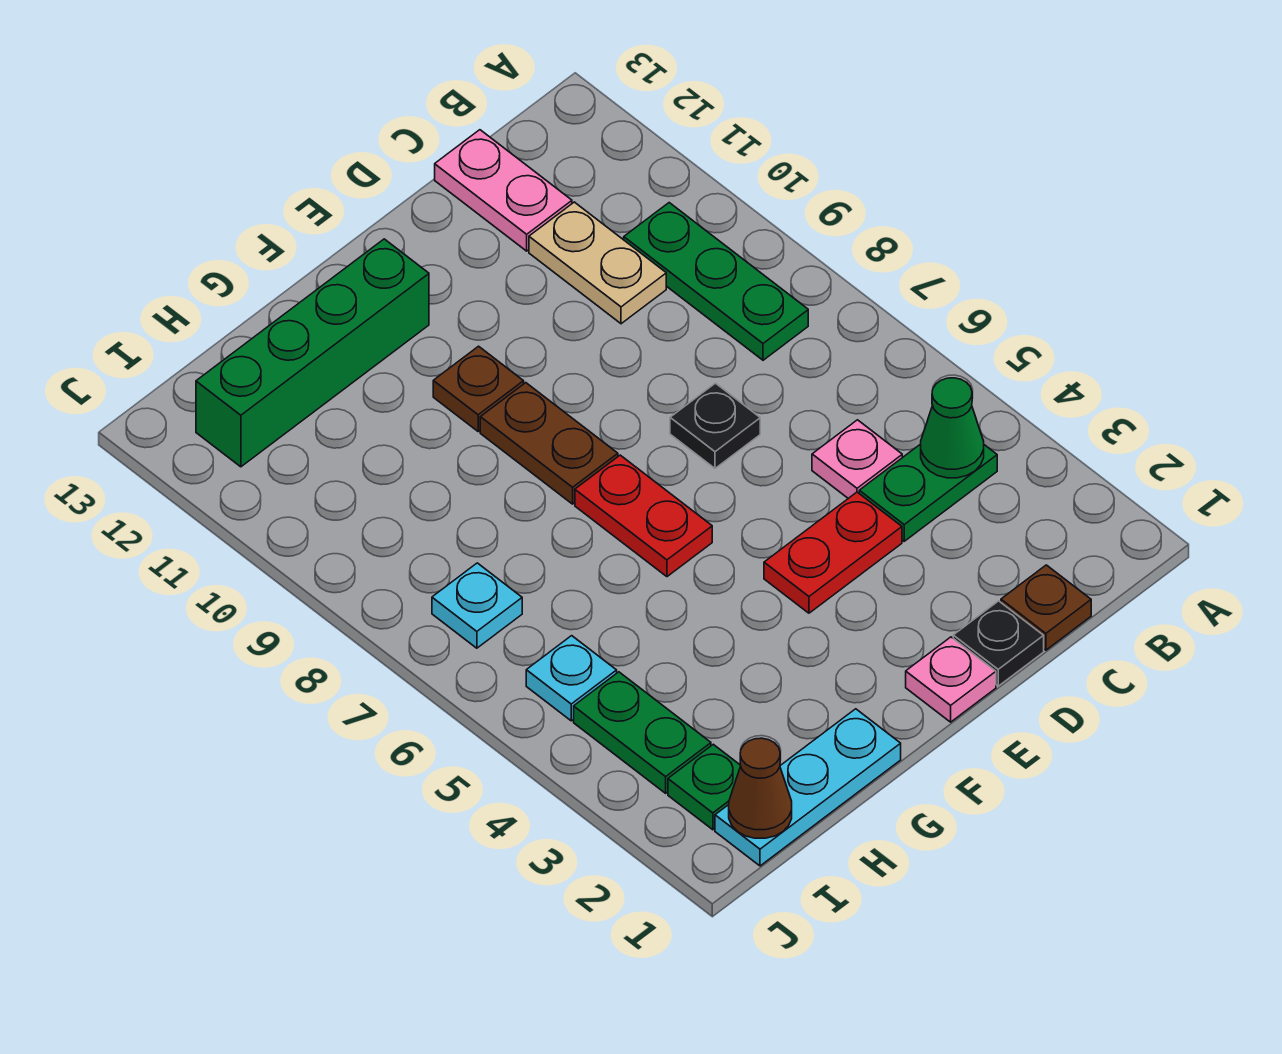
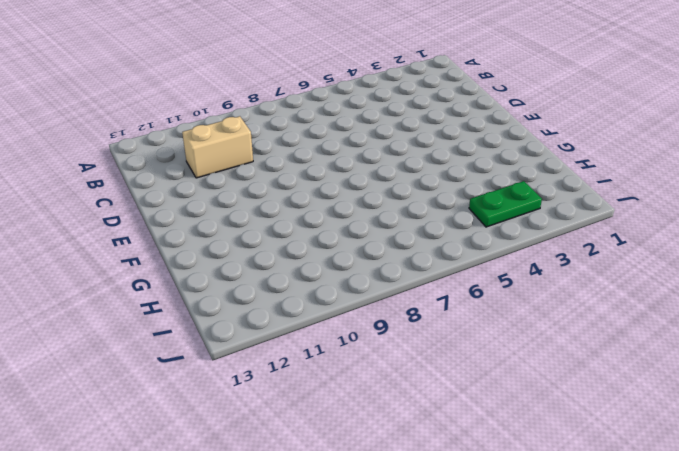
tan brick C10:C11 level 1 -> tan plate C10:C11 level 1
none -> green plate B4:C4 level 1
none -> green plate B8:B10 level 1
none -> brown plate C1 level 1

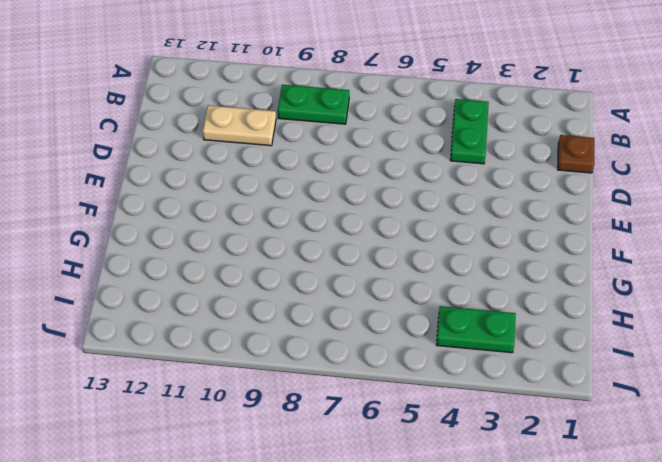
green plate B8:B9 level 1 -> green plate B8:B10 level 1
none -> pink plate C5 level 1
none -> pink plate C12:C13 level 1
none -> black plate D1 level 1

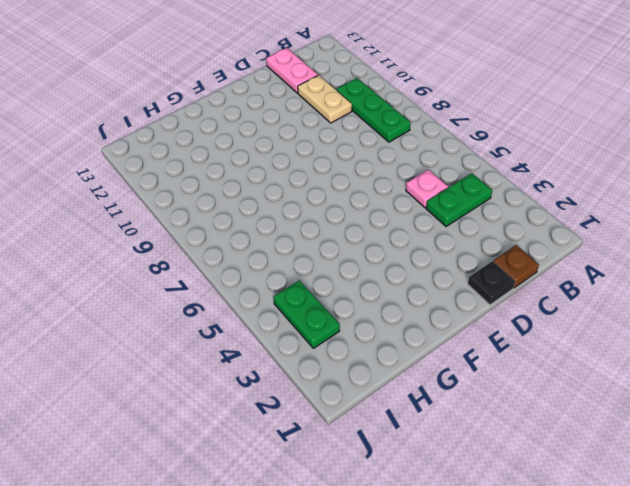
none -> red plate D4:E4 level 1
none -> black plate D7 level 1
none -> pink plate E1 level 1

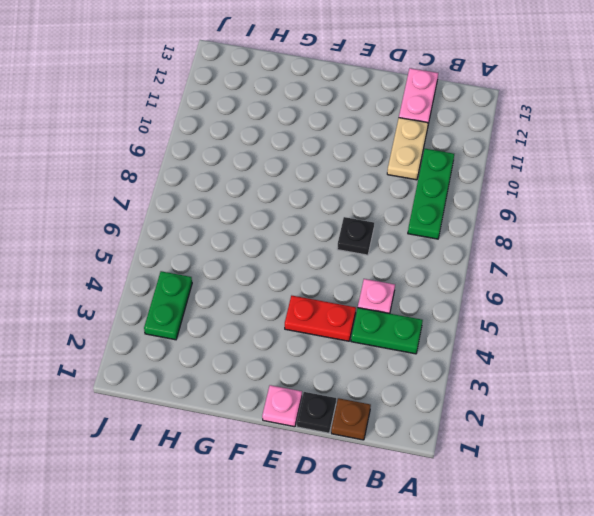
none -> red plate F6:F7 level 1
none -> brown plate F8:F9 level 1
none -> brown plate F10 level 1

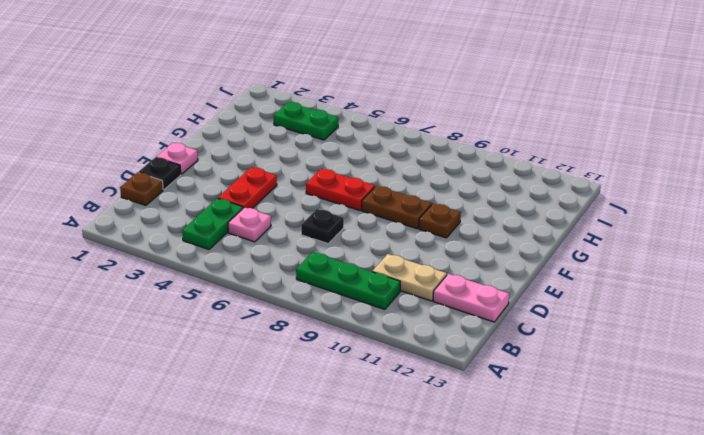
none -> green brick F12:I12 level 1
none -> cyan plate G1:I1 level 1
none -> green plate I2 level 1

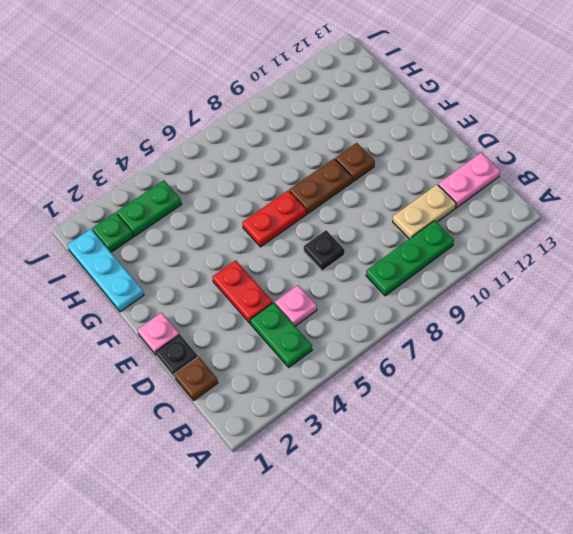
none -> green brick F12:I12 level 1
none -> cyan plate I5 level 1
none -> cyan plate I7 level 1

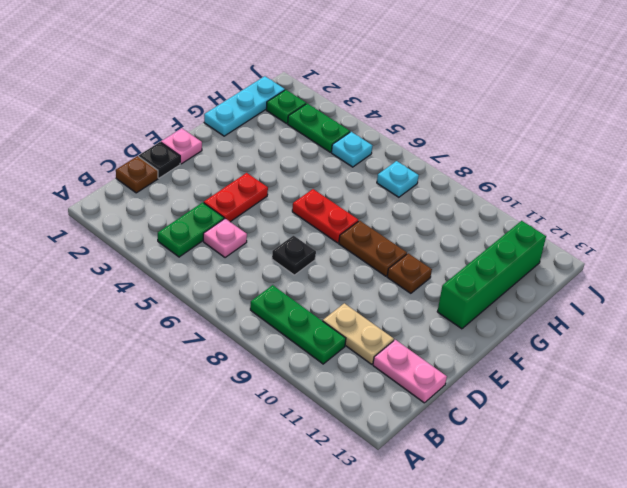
none -> green cone B4 level 2
none -> brown cone I1 level 2

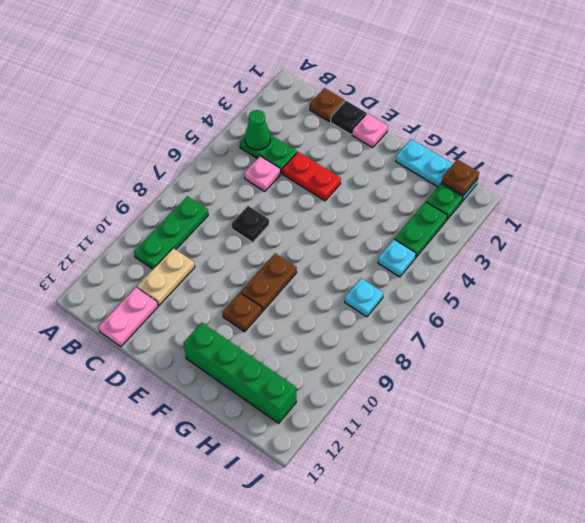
brown plate I1 level 2 -> brown cone I1 level 2
none -> red plate F6:F7 level 1

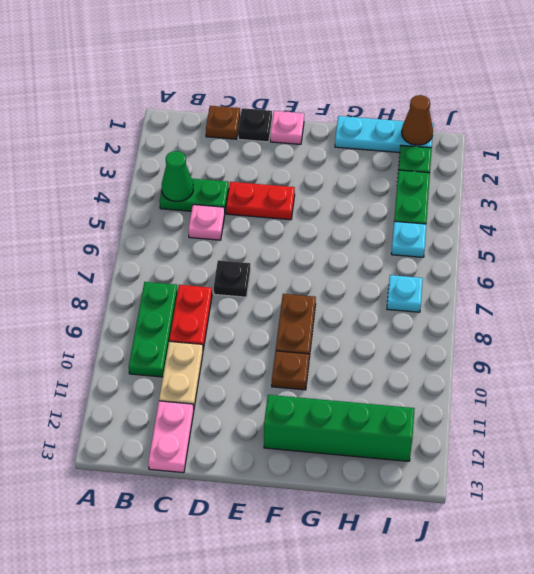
red plate C8:C9 level 1 -> red plate F6:F7 level 1

